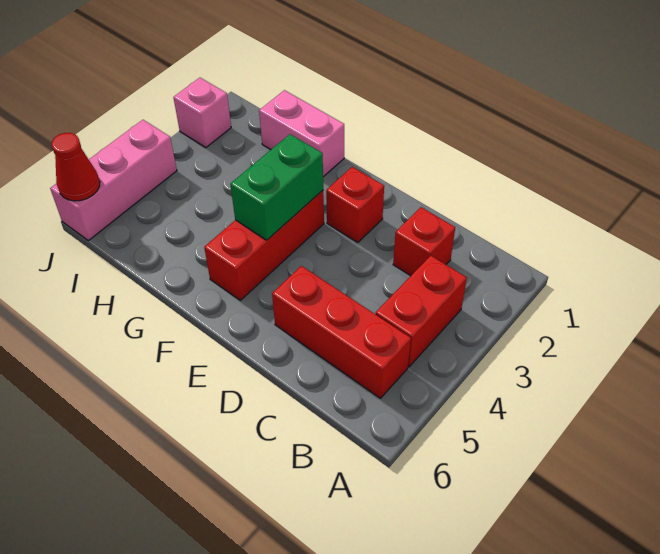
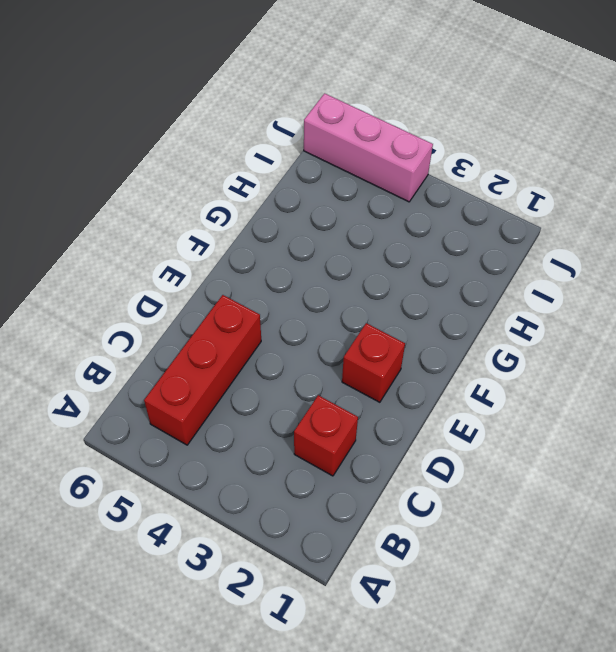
none -> red brick B3:B4 level 1
none -> red brick F3:F5 level 1

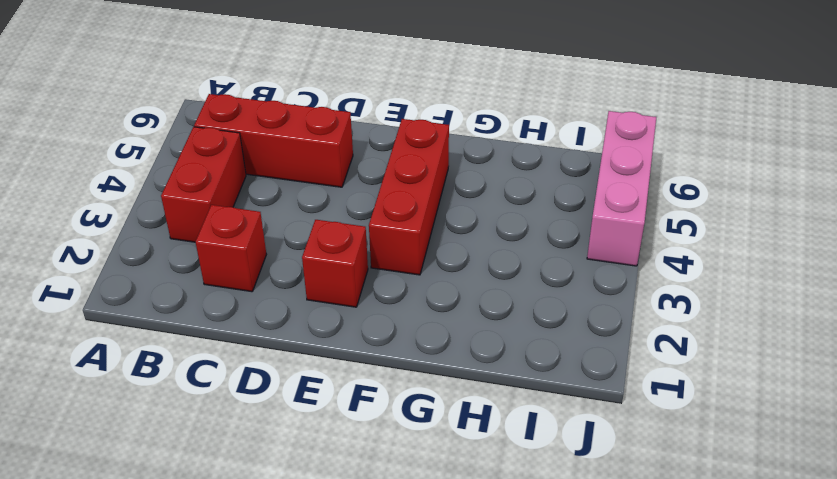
none -> pink brick G1:H1 level 1
none -> pink brick J2 level 1

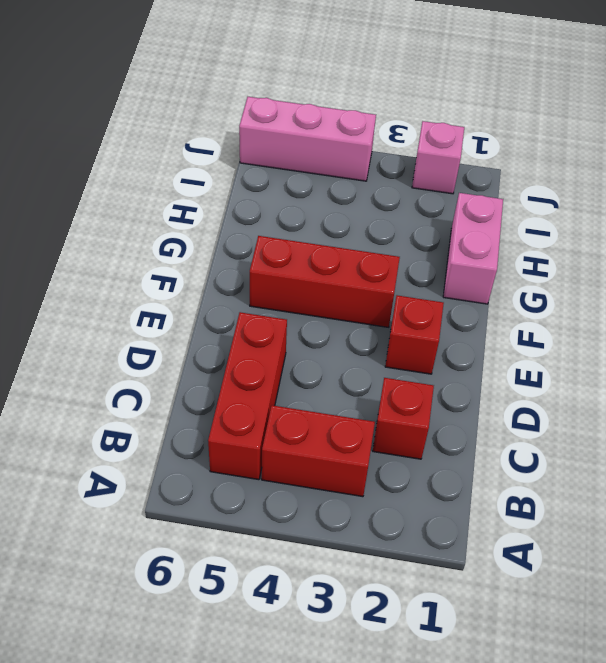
none -> green brick F3:F4 level 2
none -> red cone J6 level 2

